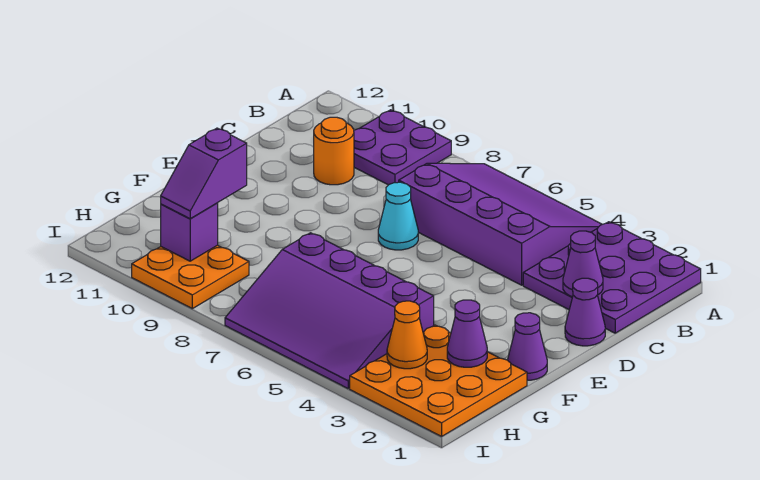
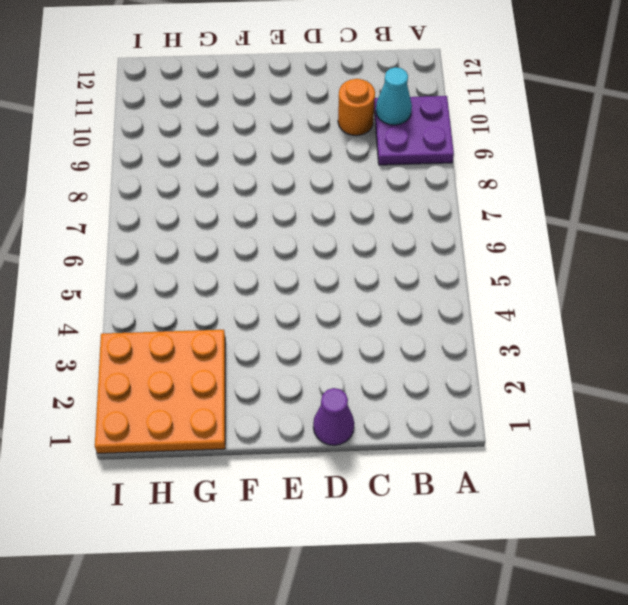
cyan cone B10 level 2 -> cyan cone D7 level 1
none -> purple plate A1:C3 level 1
none -> purple slope A4:C7 level 1 top C
none -> purple cone F1 level 1

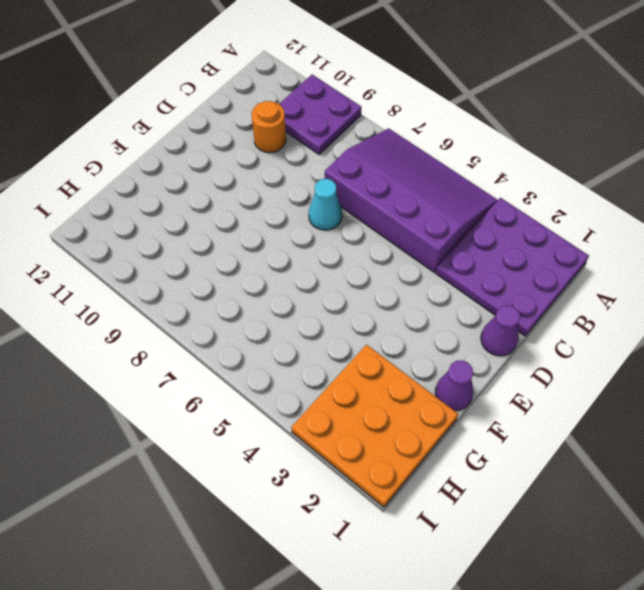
none -> purple slope G4:I7 level 1 top G
none -> orange plate H9:I10 level 1
none -> purple cone C2 level 2

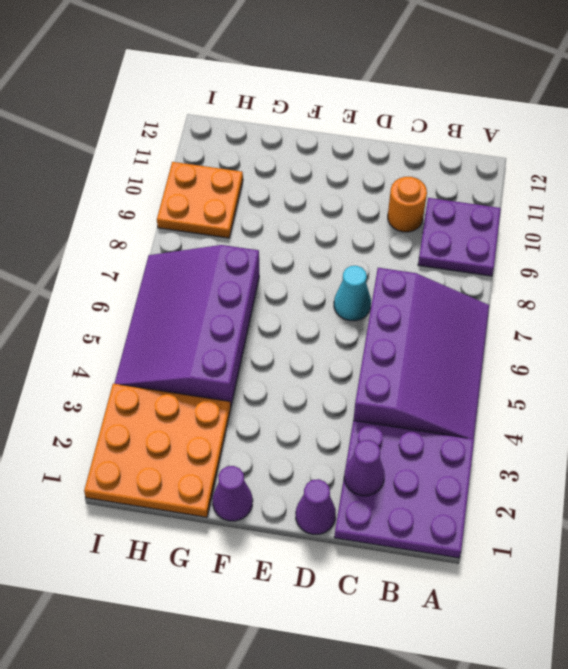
none -> purple cone G2 level 2
none -> orange cone H3 level 2
none -> purple brick H10 level 2

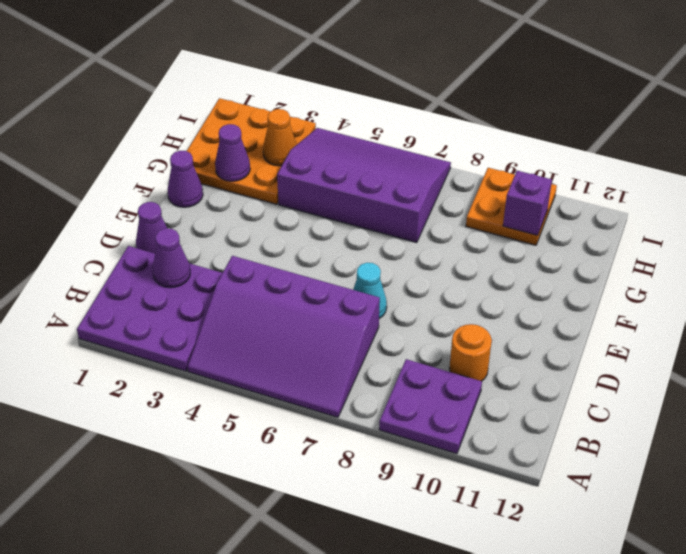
none -> purple slope G10:H10 level 3 top G

